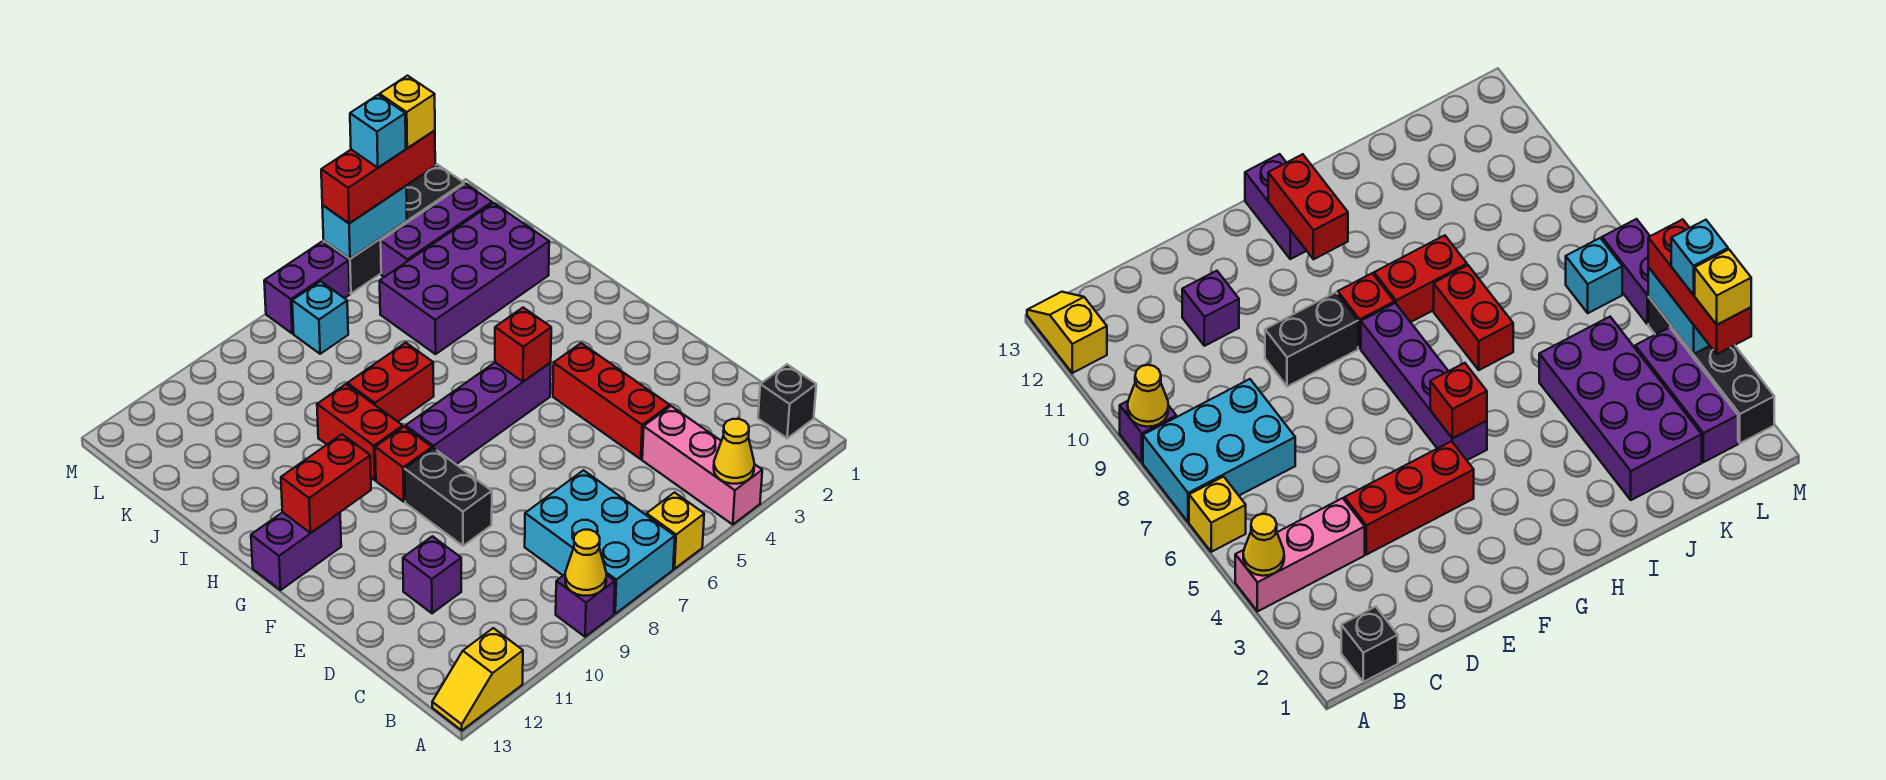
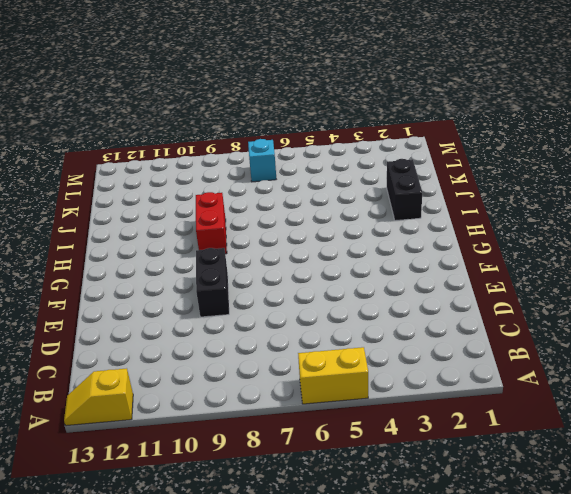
yellow brick A5:A6 level 1 -> yellow brick A6 level 1
black brick I2:J2 level 1 -> purple brick J2:K5 level 1
none -> pink brick A4:C4 level 1
none -> cyan brick A7:C8 level 1
none -> purple brick A9 level 1

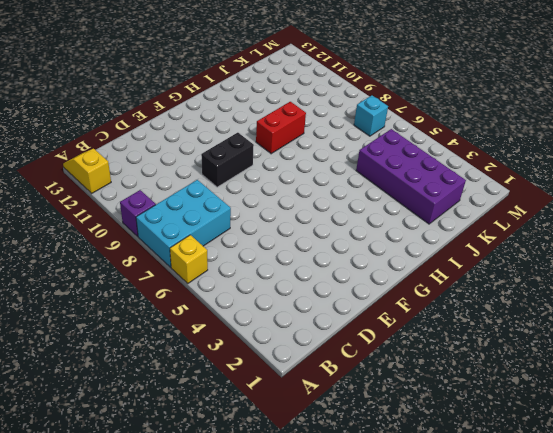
none -> pink brick A4:C4 level 1
none -> black brick B1 level 1
none -> red brick D4:F4 level 1

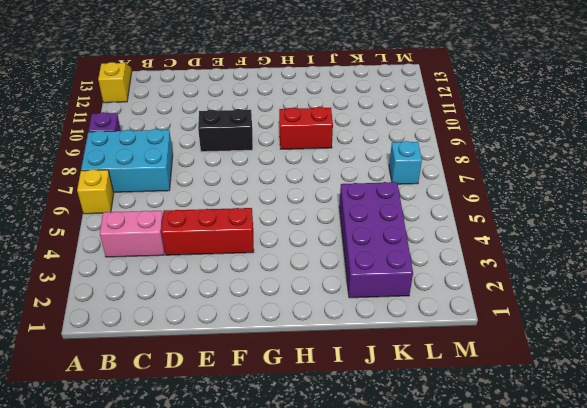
pink brick B4:C4 level 1 -> pink brick A4:C4 level 1
none -> black brick B1 level 1
none -> purple brick D11 level 1
none -> purple brick G5:G8 level 1

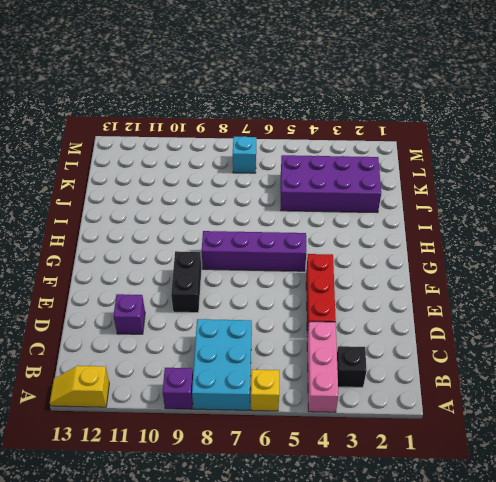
black brick B3 level 1 -> black brick B1 level 1
none -> red brick G9 level 1
none -> purple brick G12:G13 level 1
none -> red brick H9:I9 level 1

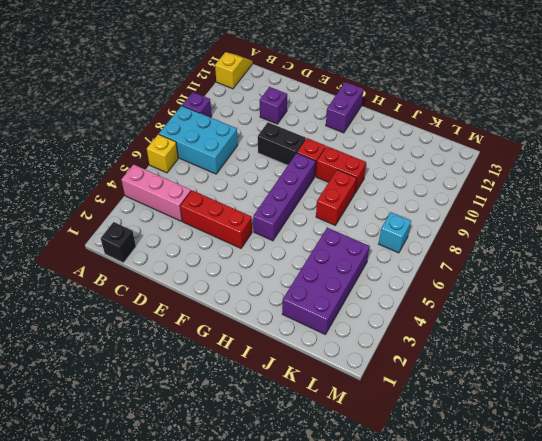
none -> purple brick L2:L4 level 1
none -> black brick M2:M5 level 1
none -> purple brick M6:M7 level 1

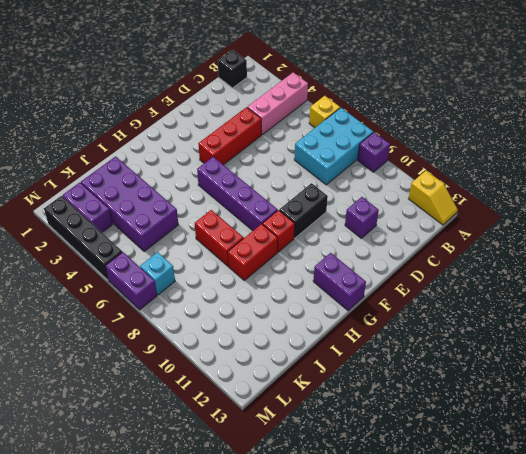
purple brick L2:L3 level 1 -> purple brick L2:L4 level 1
none -> yellow cone A4 level 2
none -> yellow cone A9 level 2
none -> red brick G5 level 2

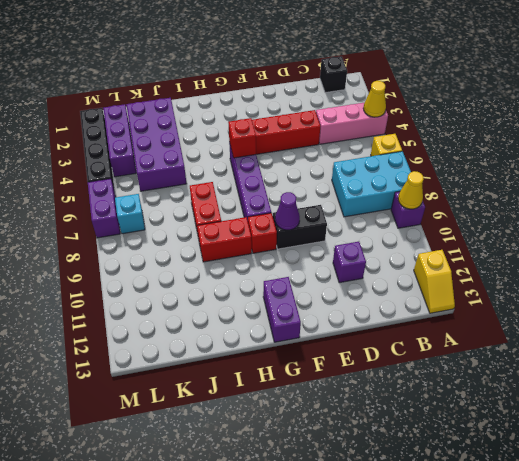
purple cone F9 level 2 -> none
none -> red brick G11:G12 level 2
none -> cyan brick M4:M5 level 2
none -> red brick M3:M5 level 3

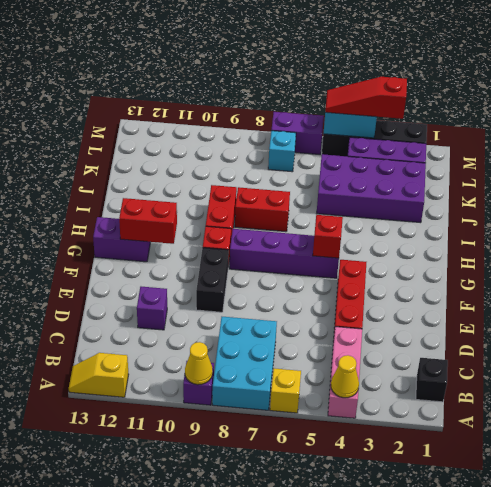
red slope M3:M5 level 3 top 3 -> red brick M3:M5 level 3
none -> yellow brick M3 level 4
none -> cyan brick M4 level 4

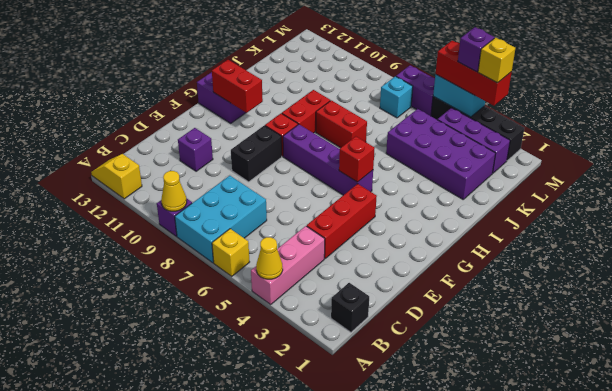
purple brick M4 level 4 -> cyan brick M4 level 4

